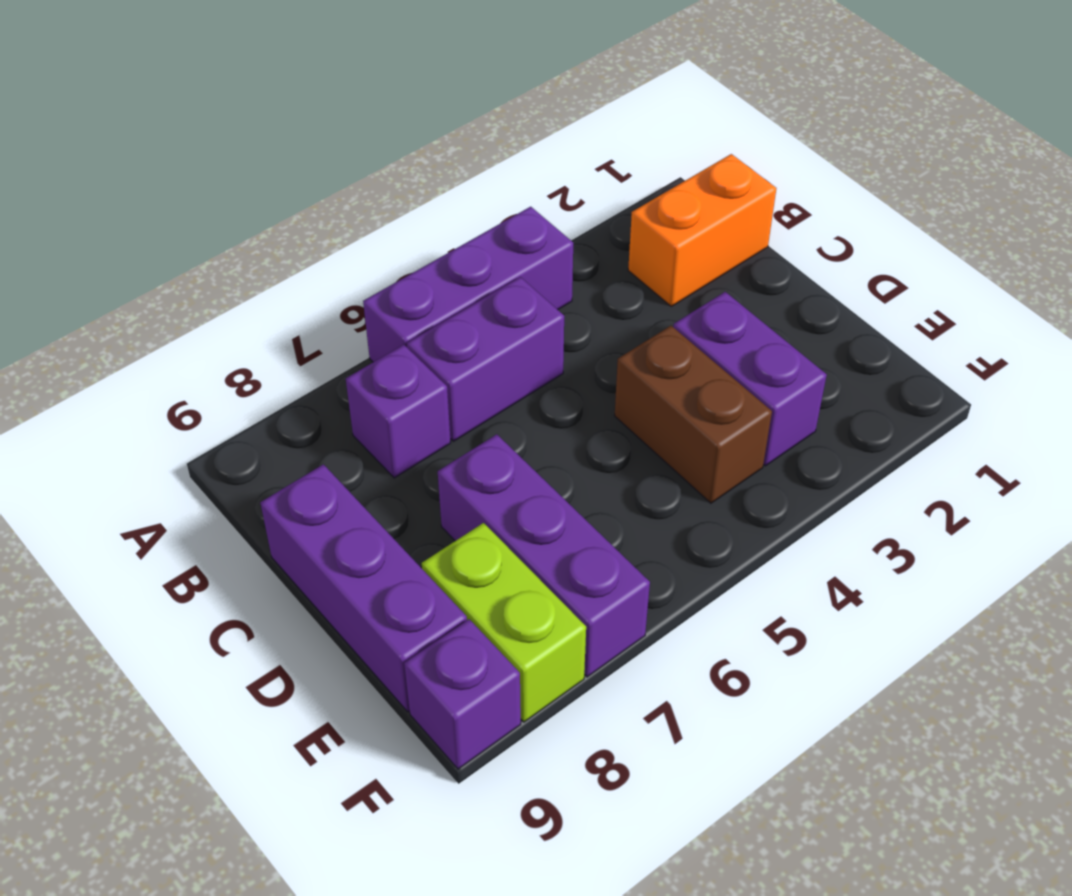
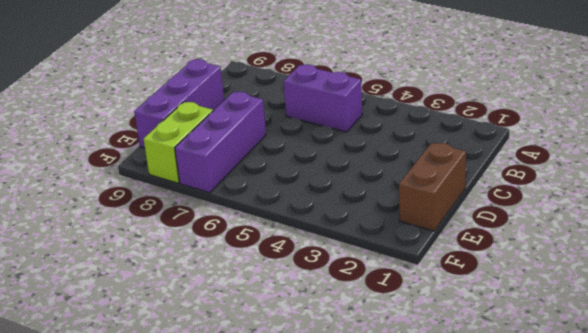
brown brick D1:E1 level 1 -> brown brick D4:E4 level 1
none -> purple brick A4:A6 level 1
none -> orange brick B1:B2 level 1

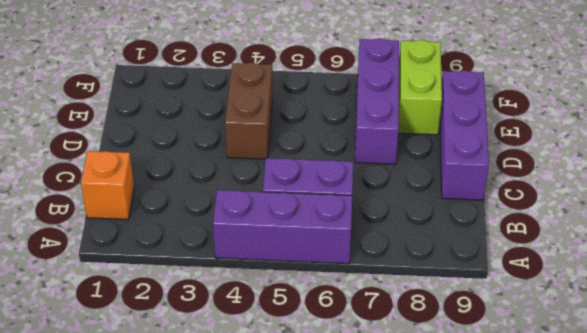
orange brick B1 level 1 -> orange brick B1:B2 level 1
none -> purple brick B7 level 1
none -> purple brick D3:E3 level 1

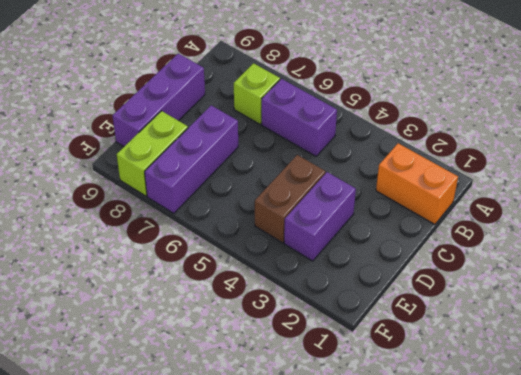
lime brick B7 level 1 -> purple brick B7 level 1
none -> purple brick A4:A6 level 1
none -> purple brick F9 level 1

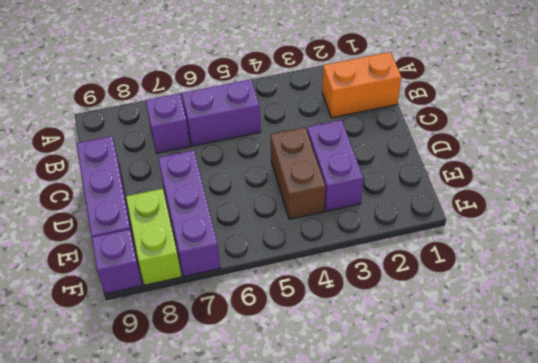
none -> purple brick A4:A6 level 1

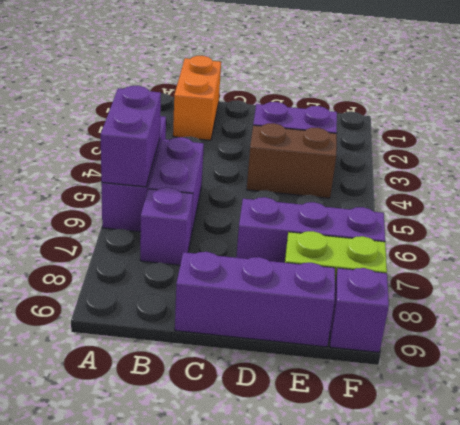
purple brick A5:A6 level 2 -> none

